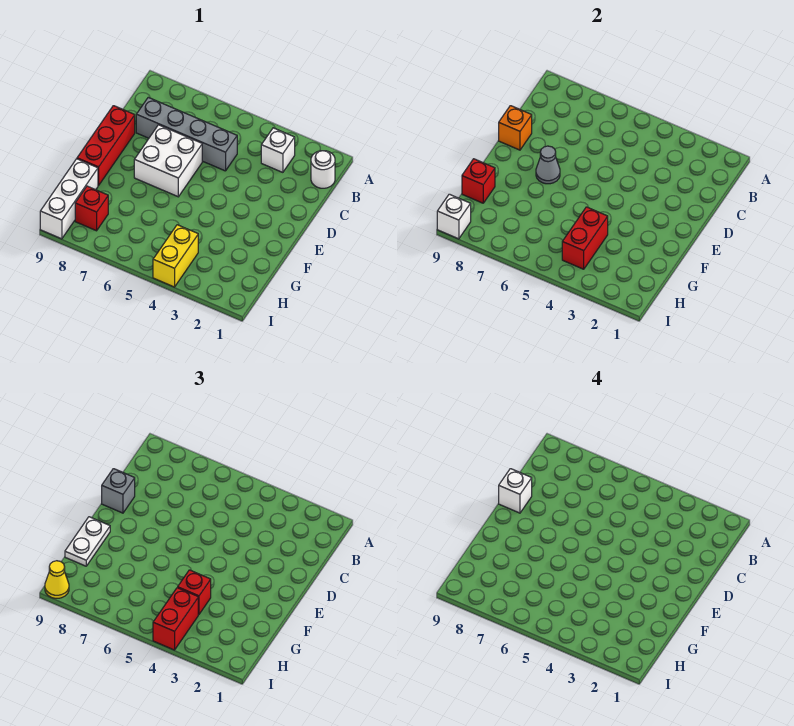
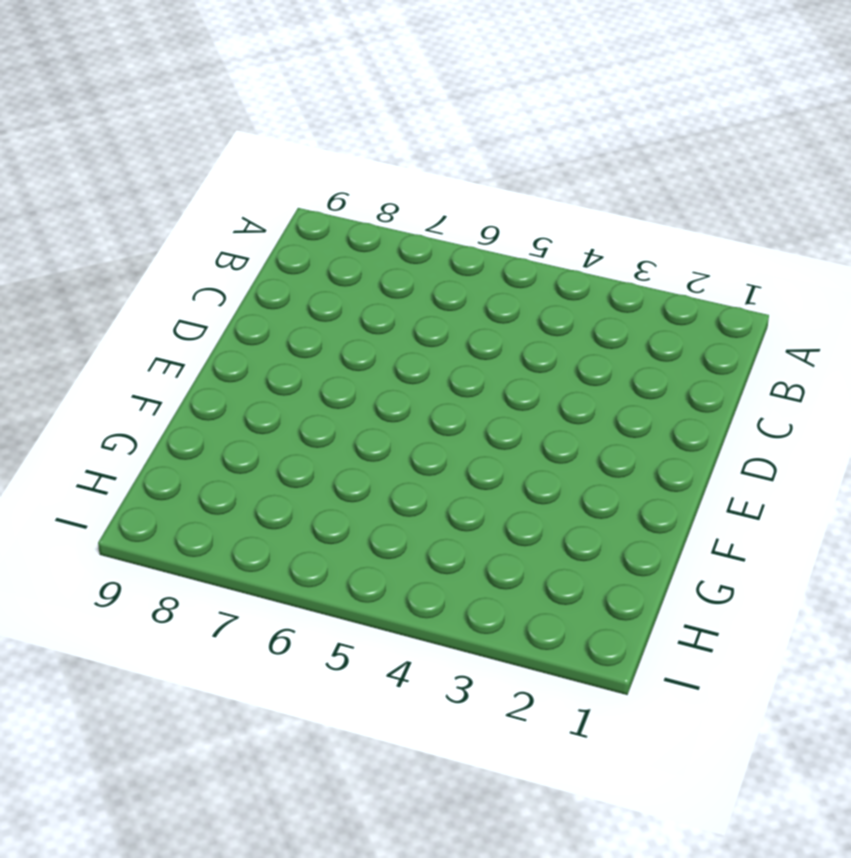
none -> white round brick B1 level 1
none -> white brick B3 level 1
none -> grey brick C5:C8 level 1

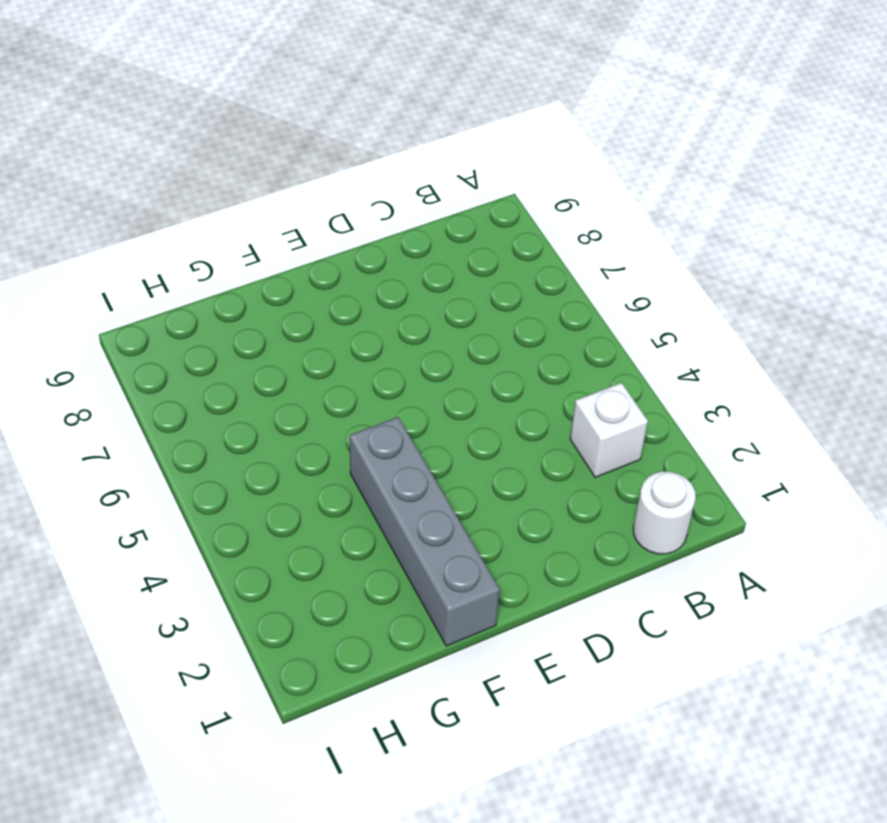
grey brick F1:F4 level 1 -> grey brick C5:C8 level 1
none -> white brick D6:E7 level 1
none -> red brick D9:F9 level 1
none -> white brick G9:I9 level 1

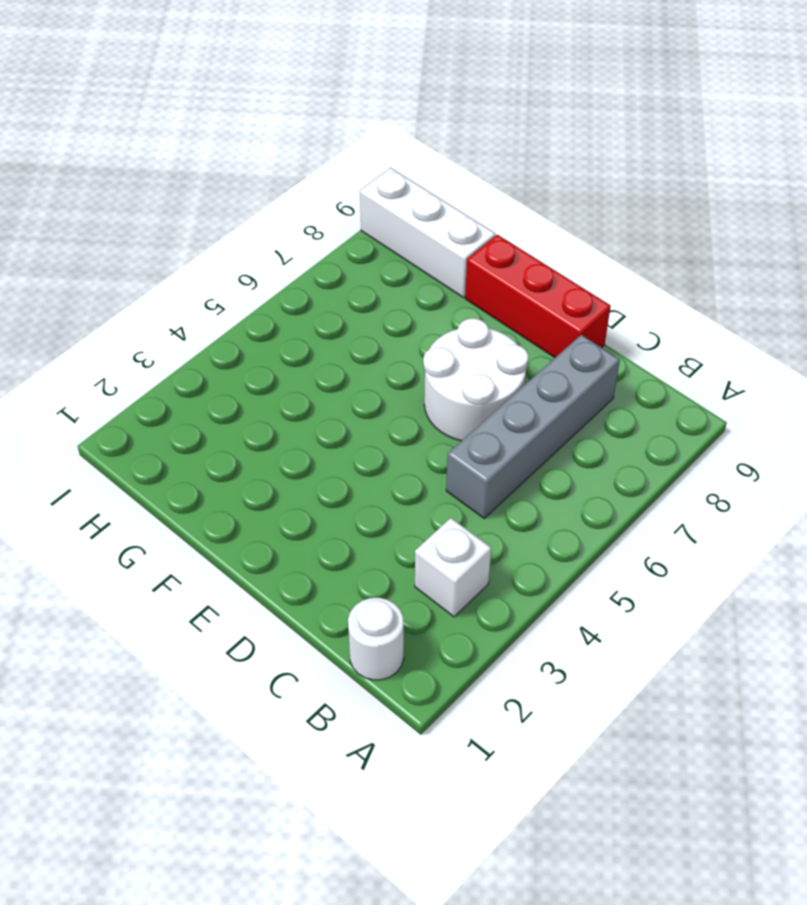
white round brick D6:E7 level 1 -> white brick D6:E7 level 1
none -> yellow brick H4:I4 level 1
none -> red brick H8 level 1
none -> orange brick D9 level 2

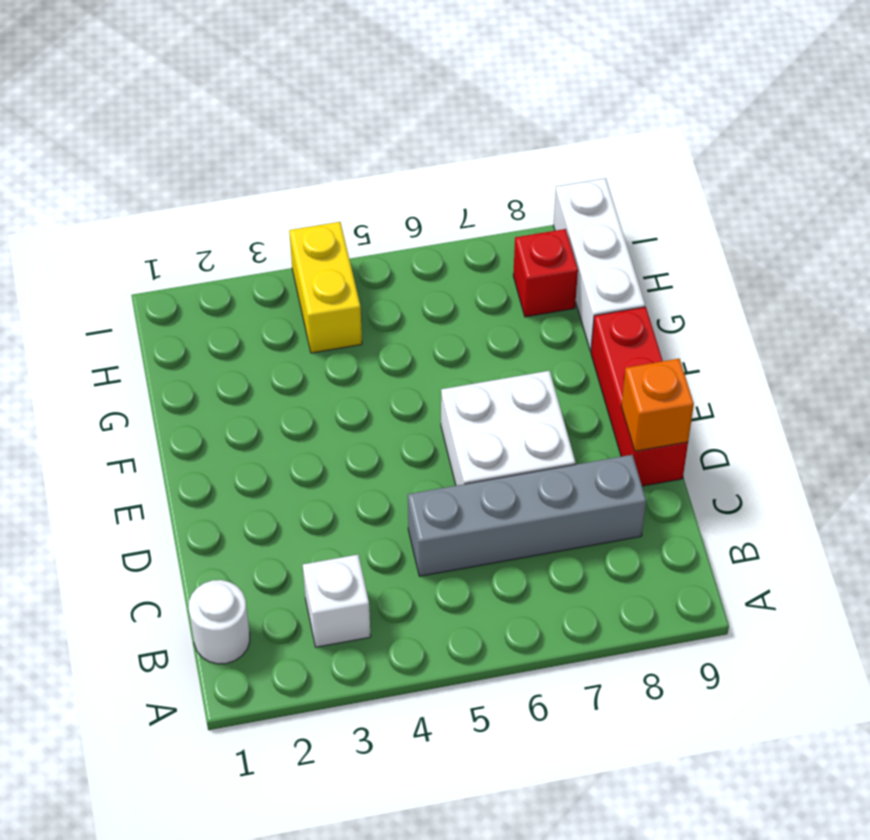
none -> grey cone E7 level 2
none -> red brick G4:H4 level 2
none -> red brick G9 level 2

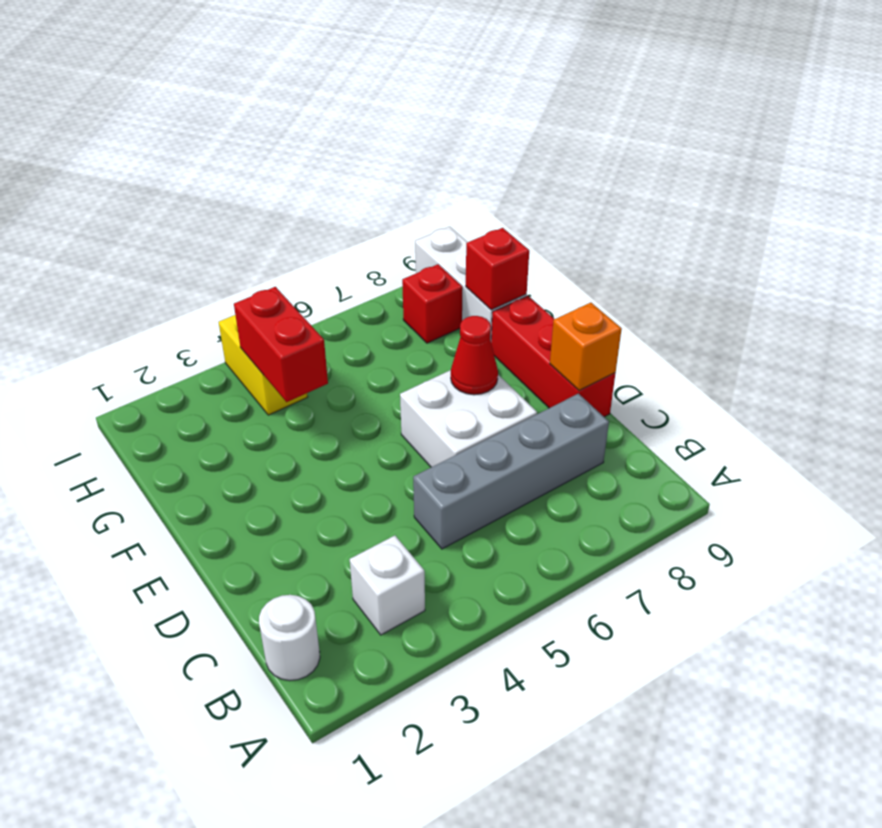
red cone E7 level 2 -> grey cone E7 level 2
none -> white brick I9 level 2
none -> grey brick D9 level 3
none -> white plate F9:G9 level 3

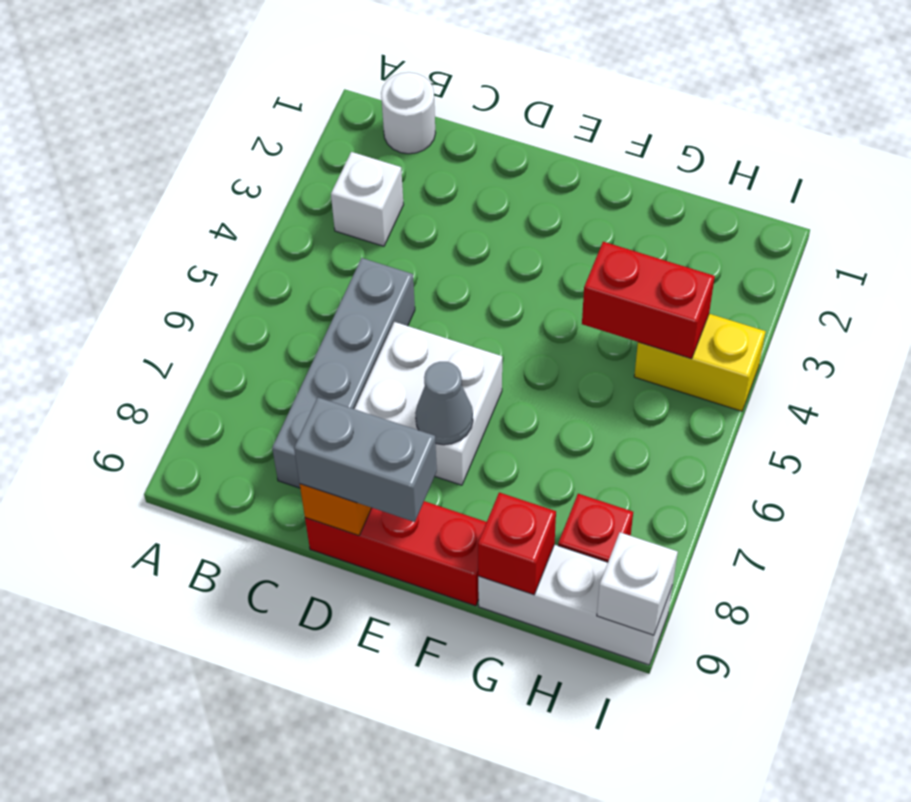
grey brick D9:E9 level 3 -> grey brick D9 level 3
none -> white plate F9:G9 level 3
none -> red brick G4 level 3
none -> red brick H4:I4 level 3

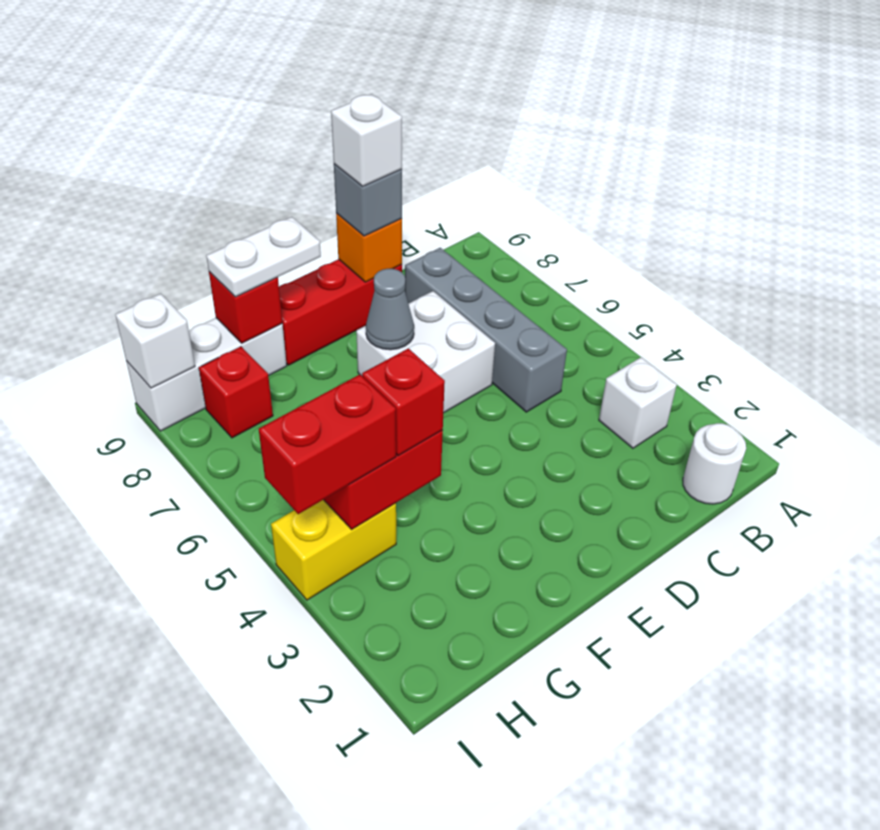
none -> yellow cone I9 level 3

